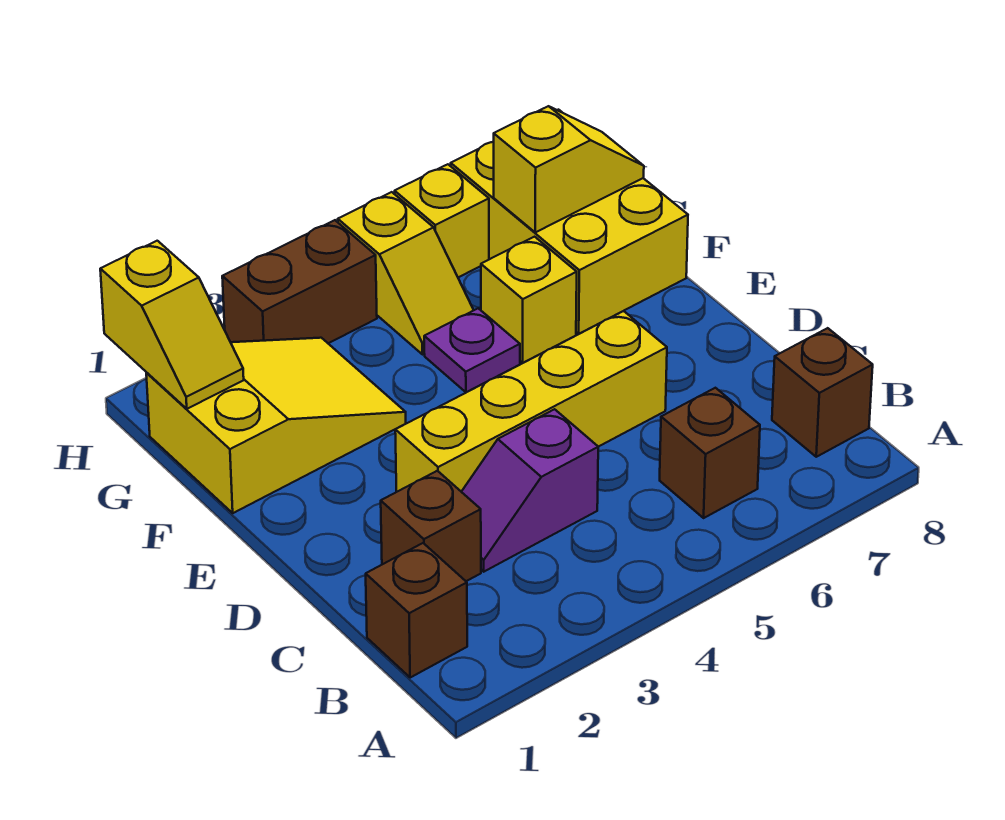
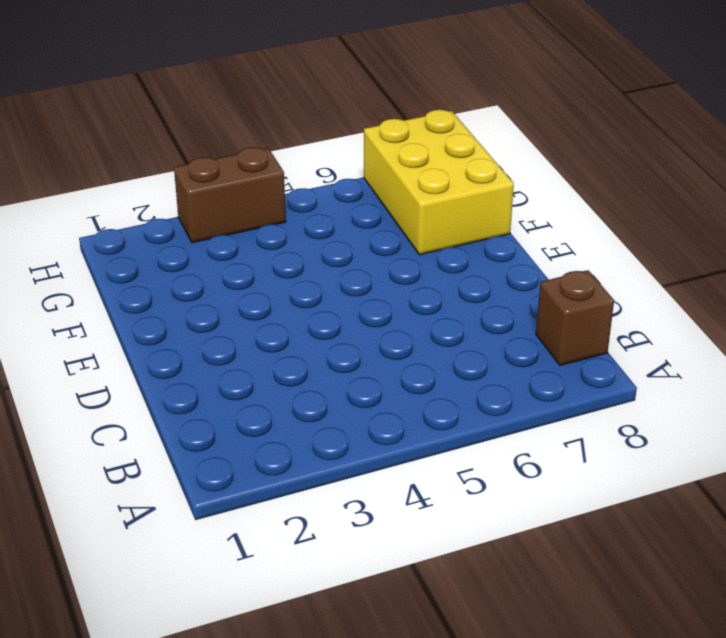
none -> brown brick B1 level 1
none -> brown brick B6 level 1
none -> brown brick C2 level 1

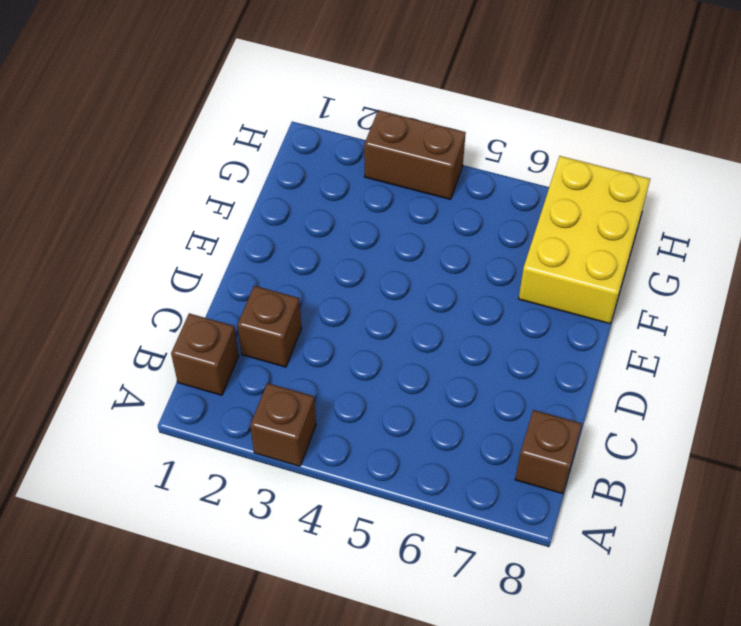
brown brick A3 level 1 -> brown brick B6 level 1
none -> purple slope C3:C4 level 1 top 4
none -> yellow brick D3:D6 level 1
none -> yellow slope F1:G3 level 1 top 1

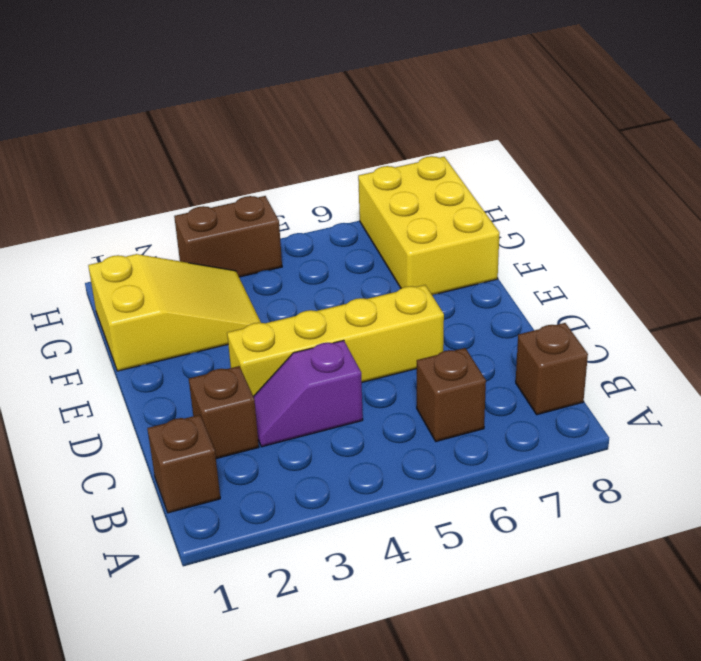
none -> purple plate F5 level 1
none -> yellow brick F6 level 1
none -> yellow slope G5:H5 level 1 top H

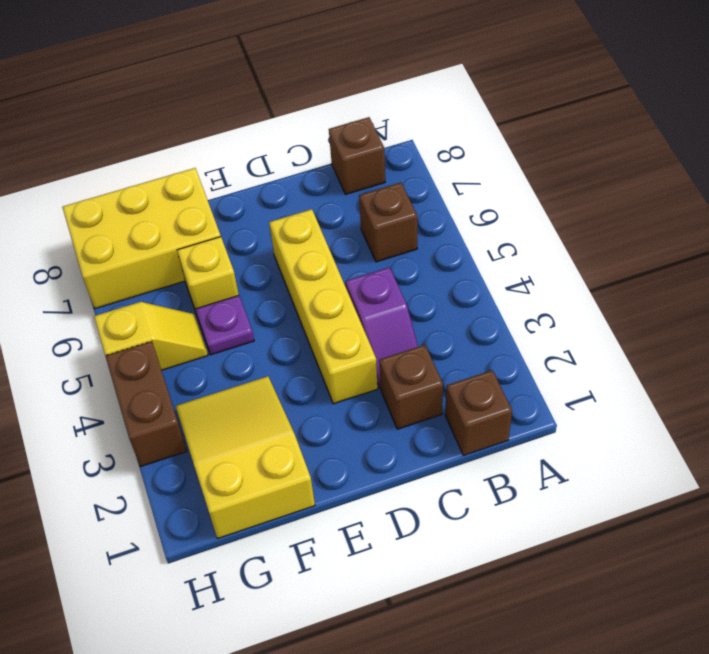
none -> yellow brick H6 level 1
none -> yellow slope G1:H1 level 2 top H
none -> yellow slope G7:G8 level 2 top 7

